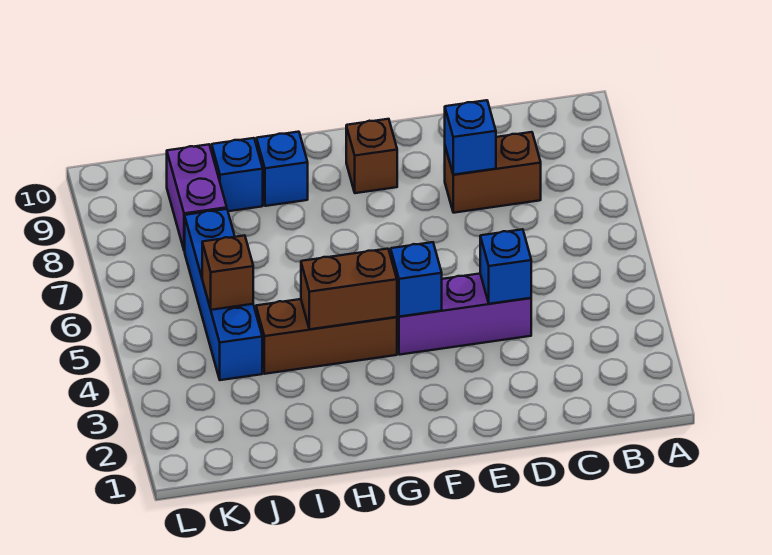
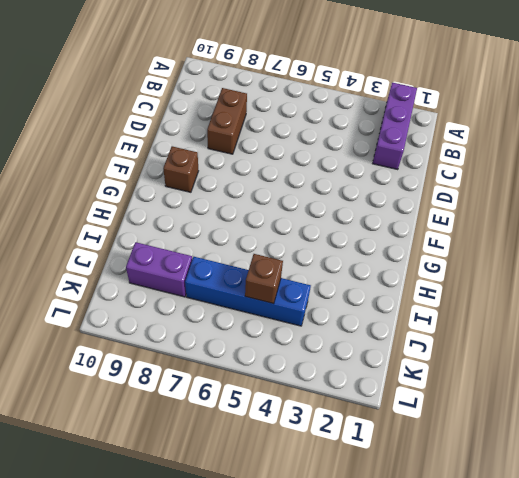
purple brick A2:C2 level 1 -> purple brick D4:F4 level 1
none -> brown brick G4:I4 level 1
none -> blue brick H9 level 1
none -> blue brick I9 level 1

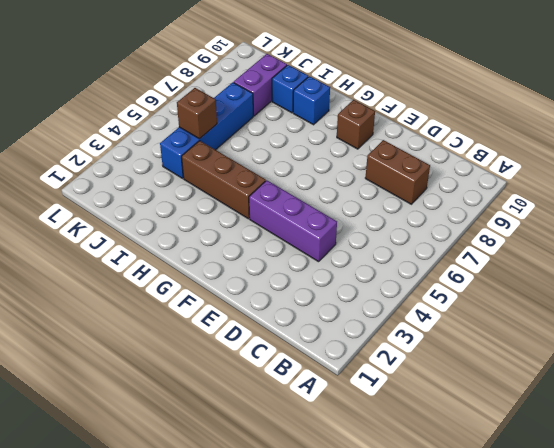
none -> blue brick D4 level 2
none -> blue brick D8 level 2
none -> blue brick F4 level 2

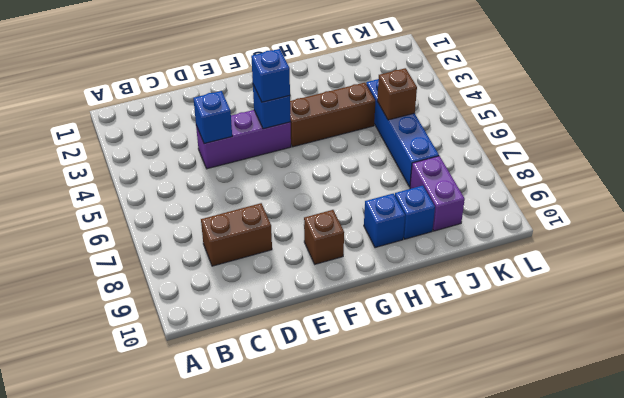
blue brick F4 level 3 -> blue brick D8 level 2
none -> brown brick G4:H4 level 2

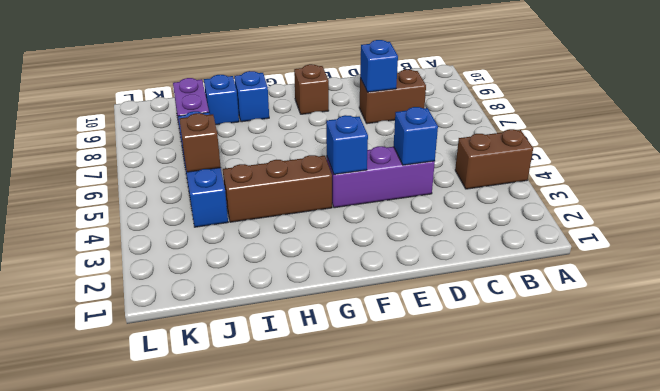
brown brick A4:B4 level 1 -> brown brick G4:H4 level 2

